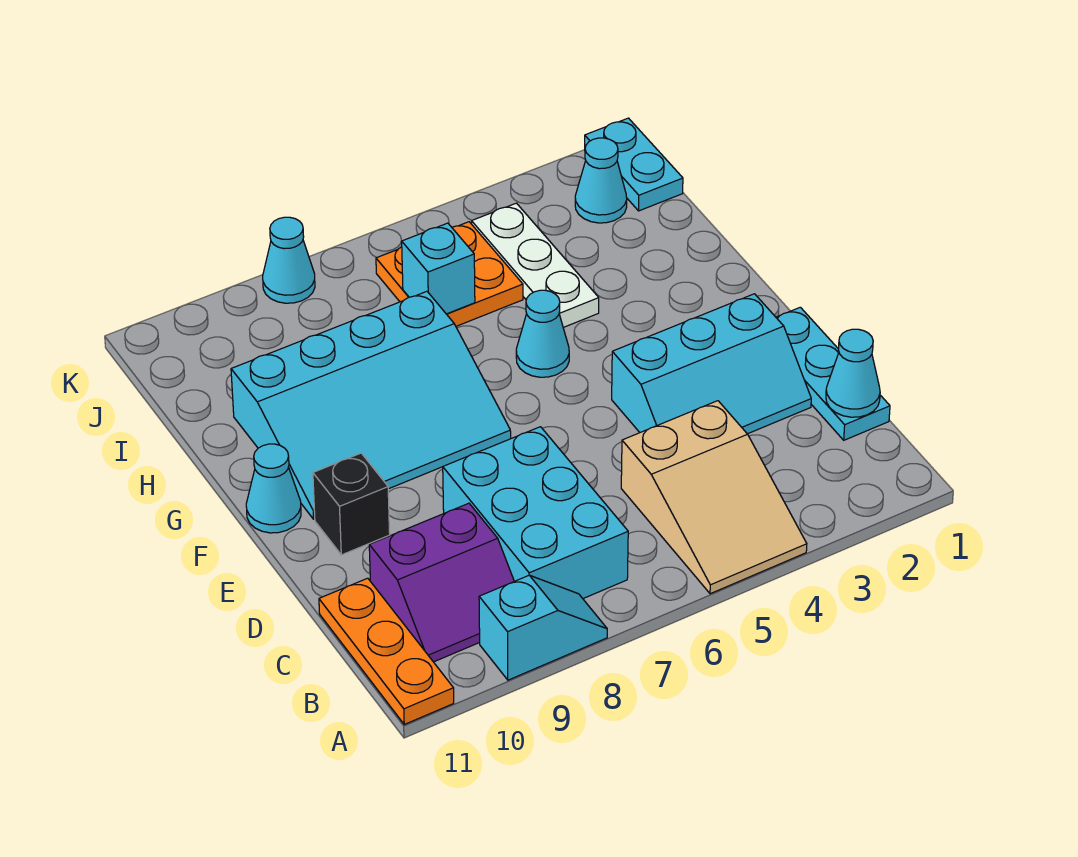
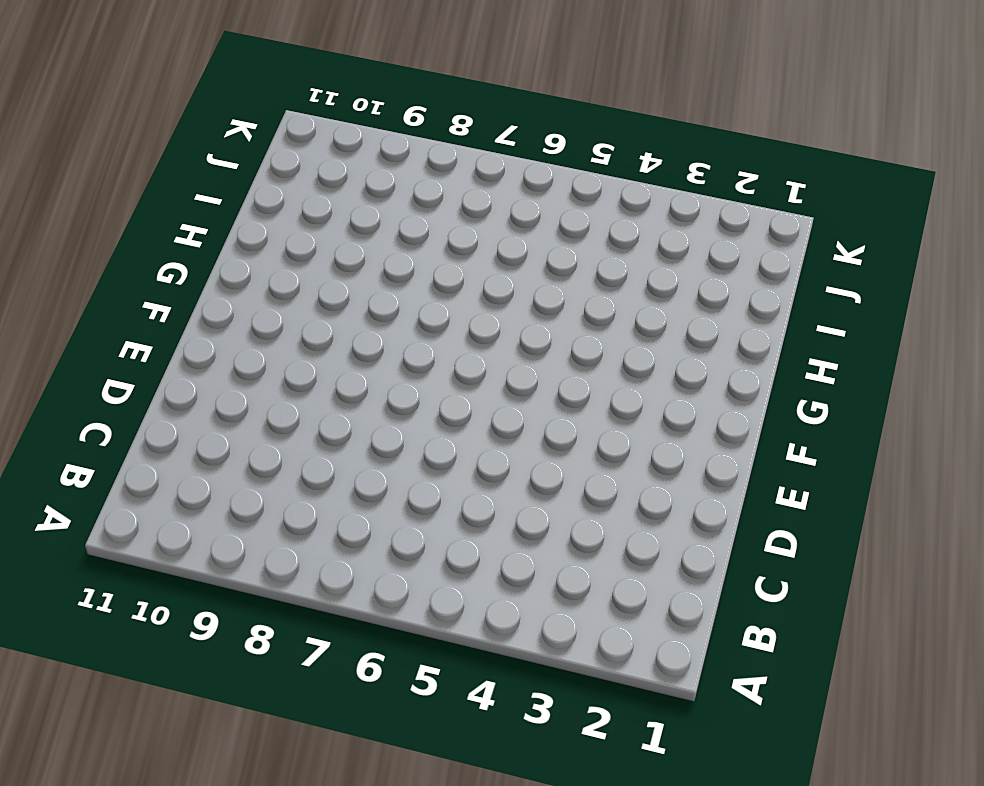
none -> tan slope A4:C5 level 1 top C
none -> cyan slope A8:A9 level 1 top 9
none -> orange plate A11:C11 level 1

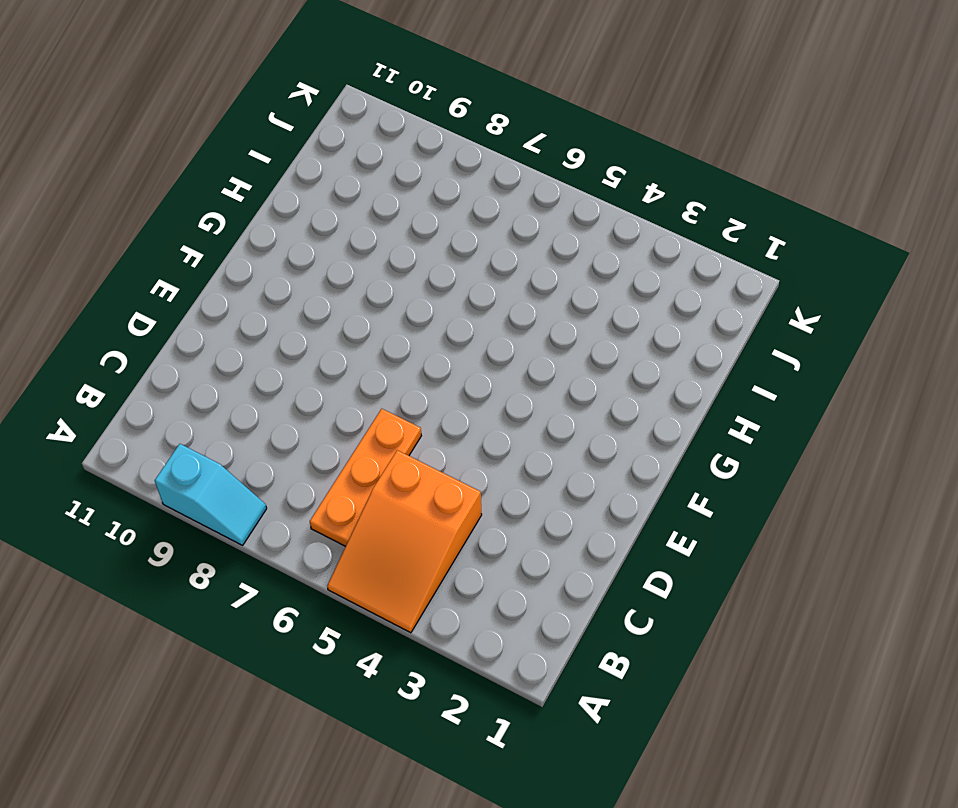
orange slope A4:C5 level 1 top C -> tan slope A4:C5 level 1 top C
orange plate B6:D6 level 1 -> orange plate A11:C11 level 1
none -> cyan brick B7:D8 level 1
none -> purple slope B9:C10 level 1 top C
none -> cyan plate C1:E1 level 1

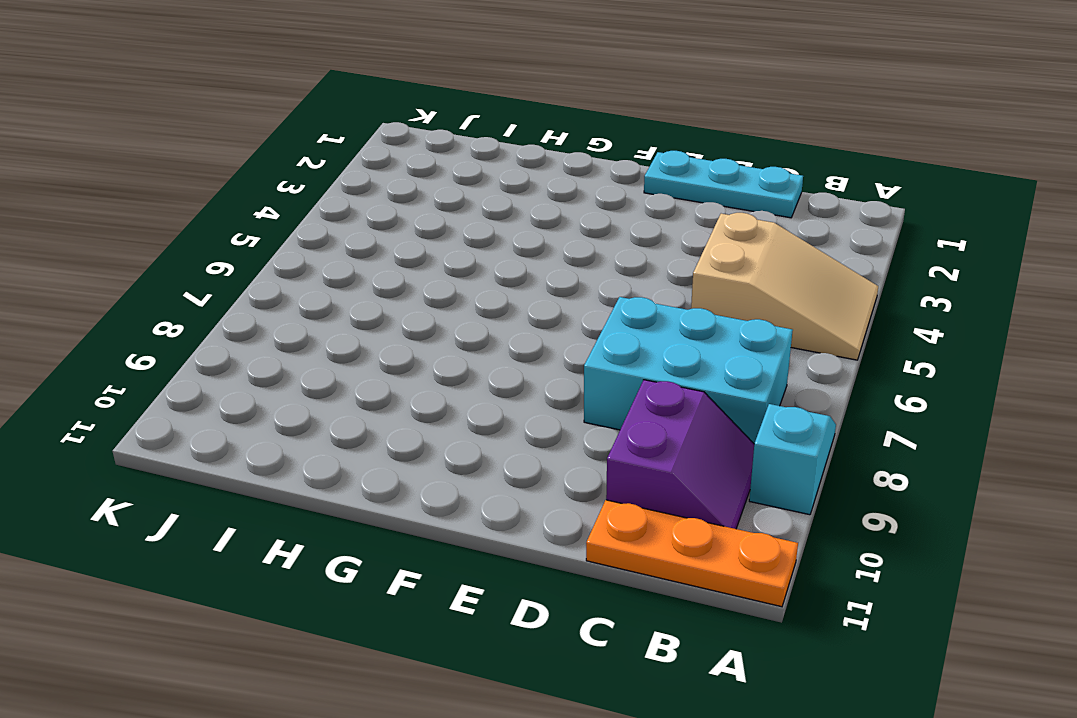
none -> cyan slope D2:E4 level 1 top E
none -> black brick E10 level 1
none -> cyan slope F7:H10 level 1 top H

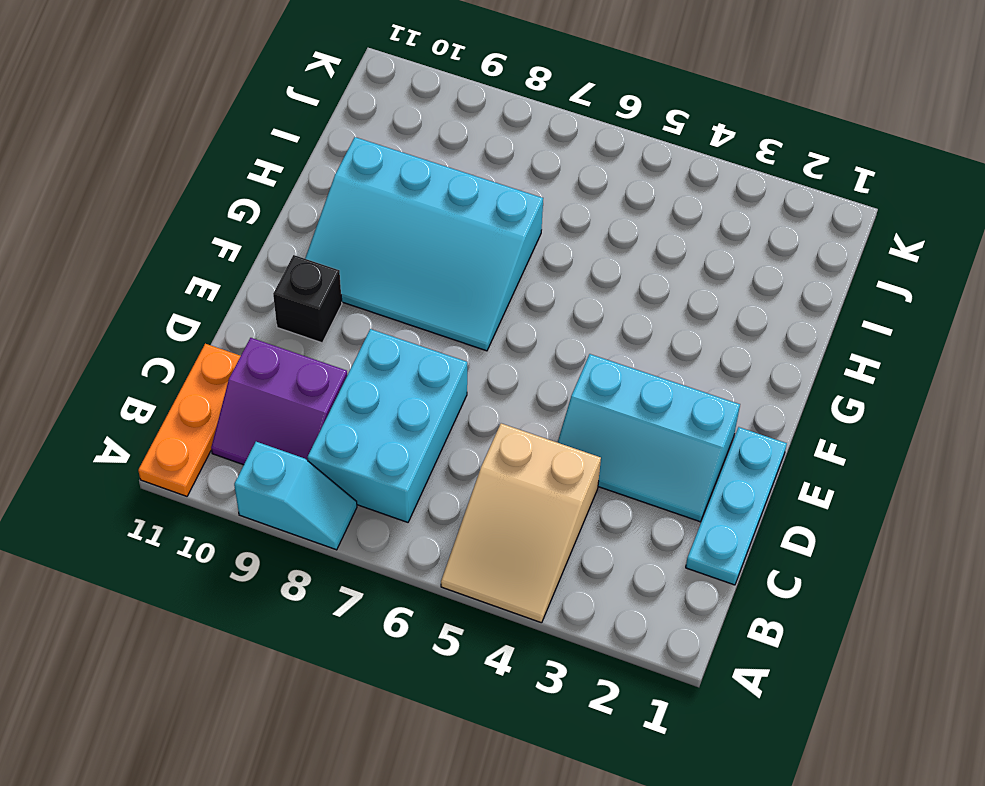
none -> cyan cone F11 level 1
none -> cyan cone G5 level 1
none -> white plate H4:J4 level 1

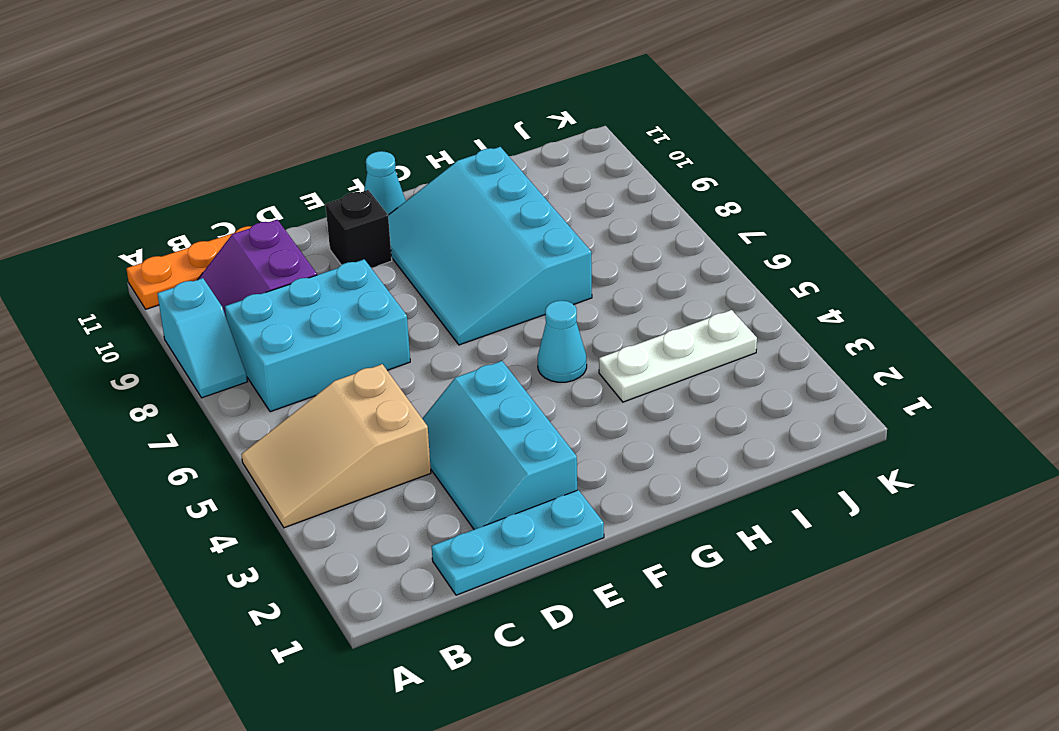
none -> orange plate I5:J6 level 1
none -> cyan plate J1:K1 level 1
none -> cyan cone J2 level 1

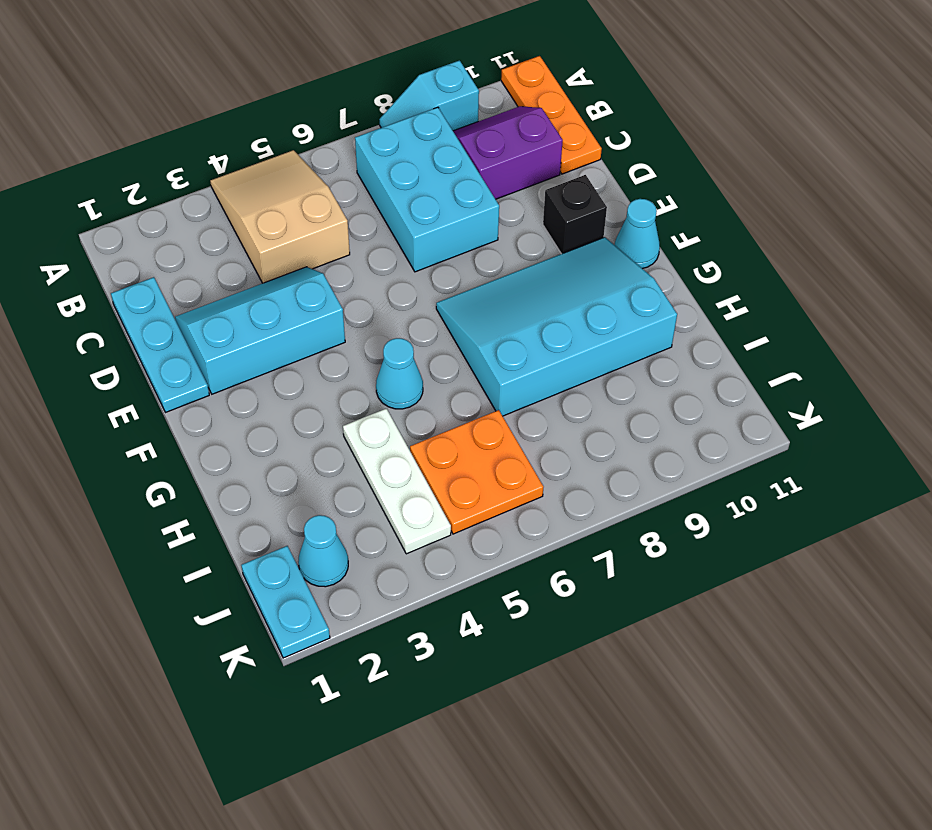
none -> cyan cone K8 level 1
none -> cyan cone C1 level 2
none -> cyan brick I6 level 2

